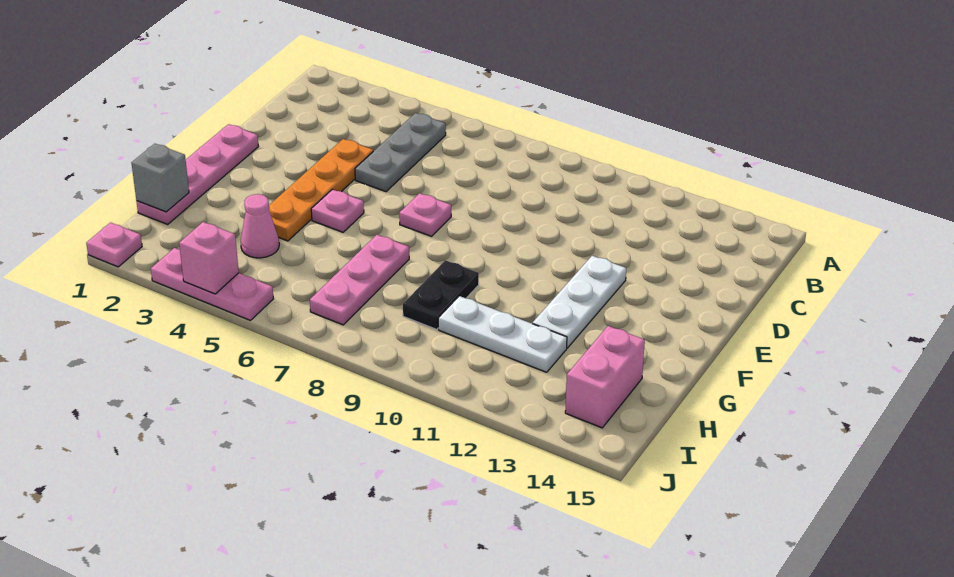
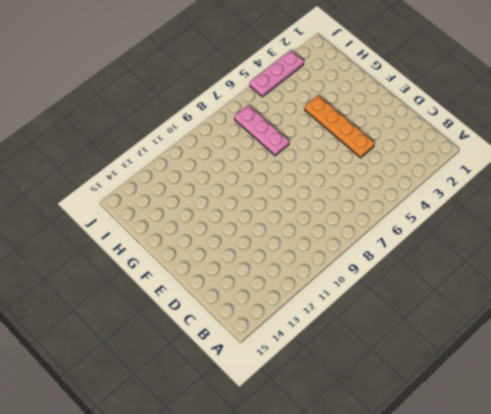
none -> grey plate B5:D5 level 1
none -> pink plate E1:H1 level 1
none -> pink plate E7 level 1

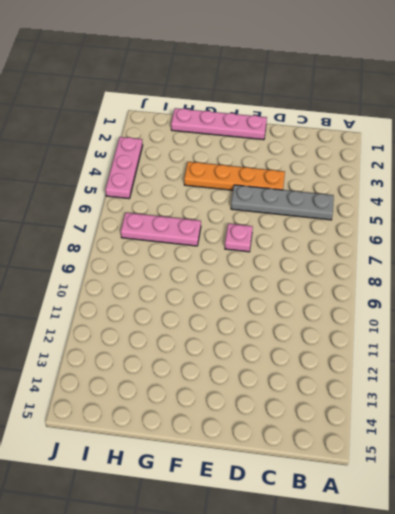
grey plate B5:E5 level 1 -> grey plate B5:D5 level 1
none -> white plate E12:G12 level 1
none -> pink plate F5 level 1
none -> black plate G9:H9 level 1

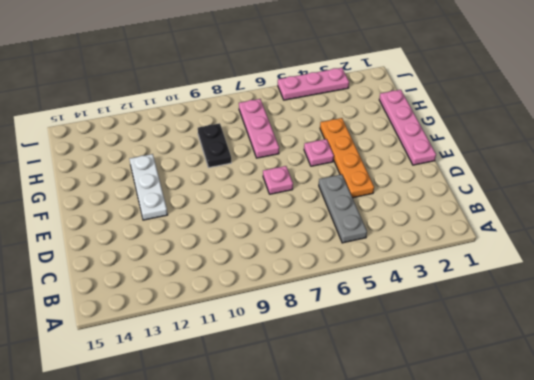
none -> pink cone H4 level 1
none -> white plate H10:H12 level 1
none -> pink brick H14:I14 level 1

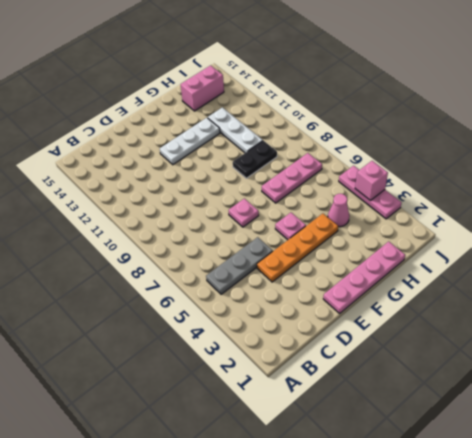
none -> pink plate J1 level 1
none -> grey brick H1 level 2

